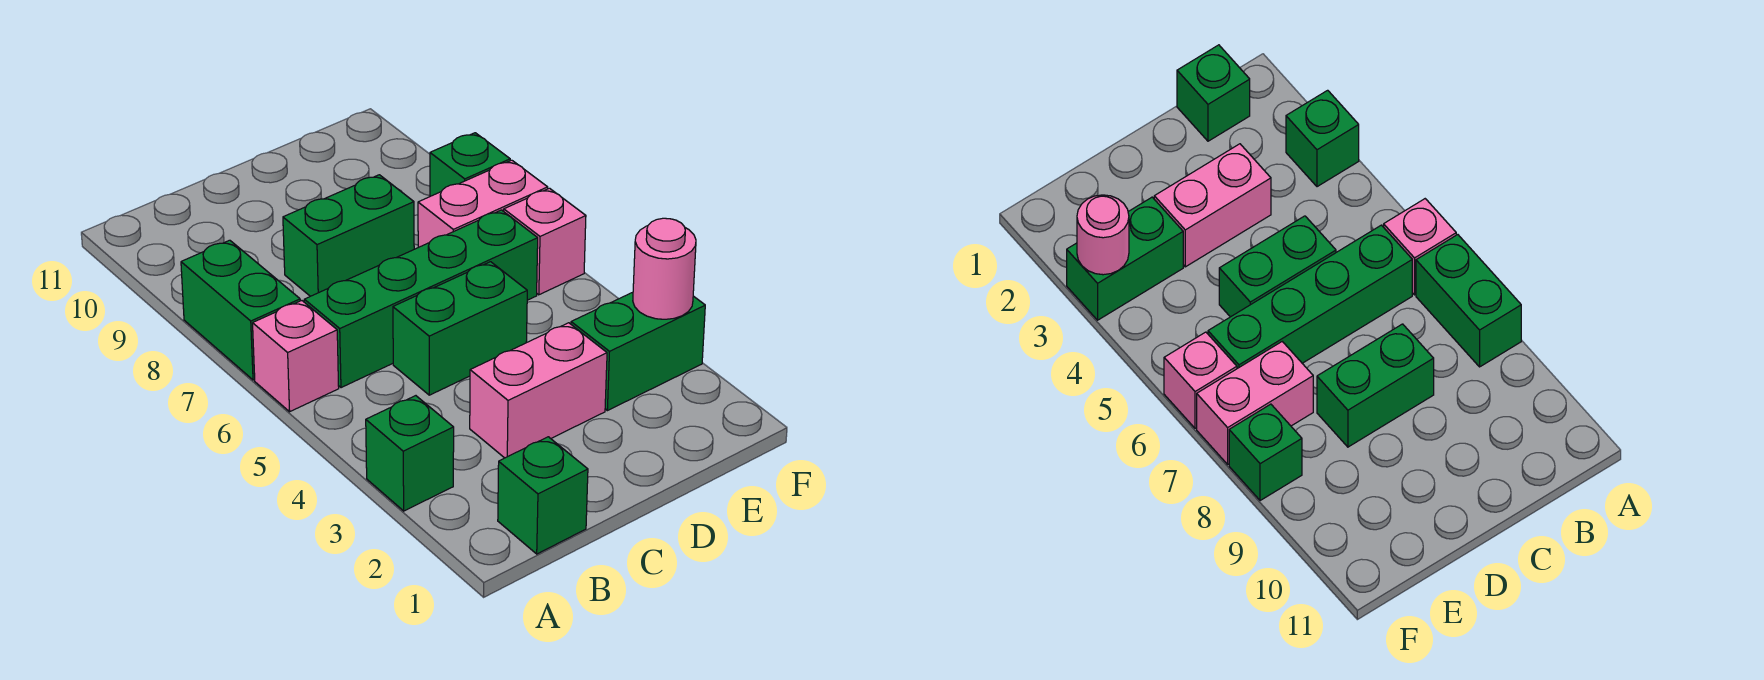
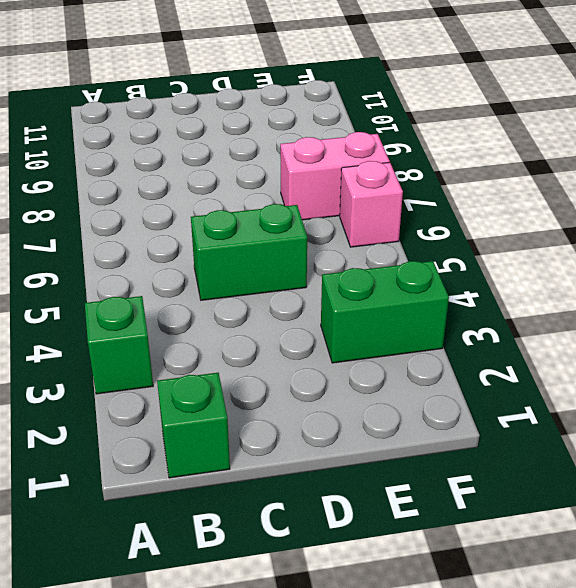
none -> pink brick A6 level 1
none -> green brick A7:A8 level 1
none -> green brick B6:E6 level 1

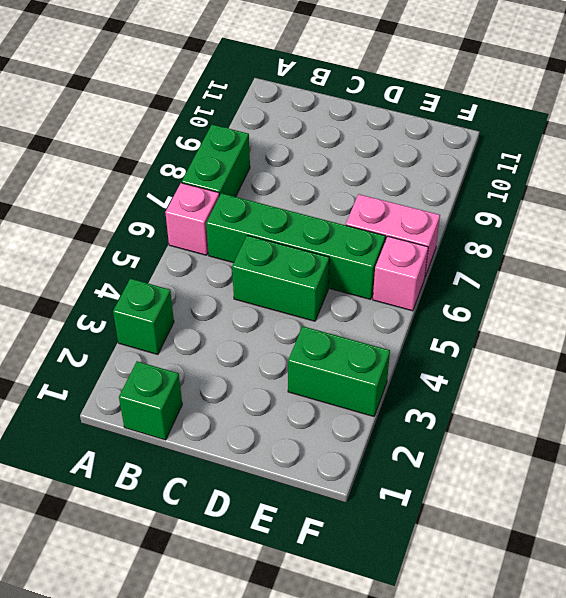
none -> pink brick C3:D3 level 1
none -> green brick C8:D8 level 1
none -> green brick F8 level 1

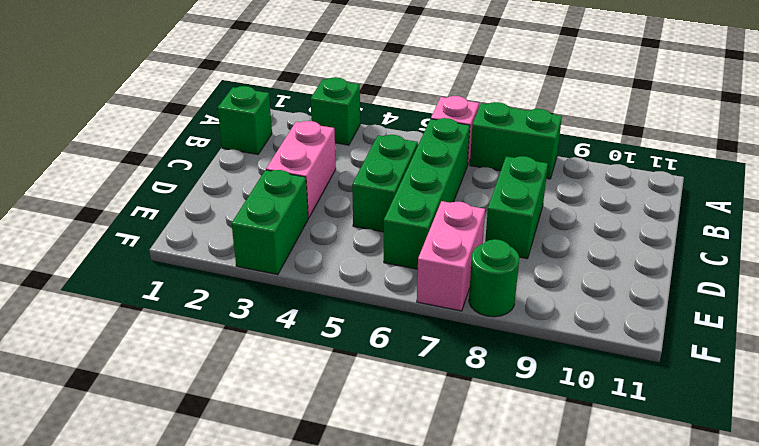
green round brick F8 level 1 -> green brick F8 level 1
none -> pink brick F6 level 1
none -> pink round brick F3 level 2

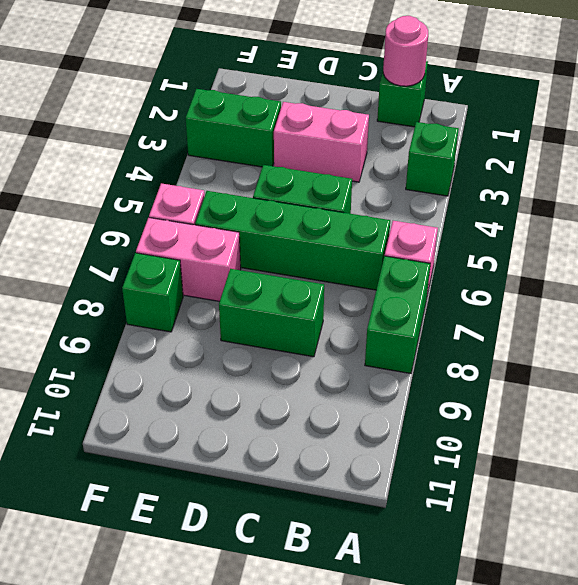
pink round brick B1 level 2 -> pink round brick F3 level 2

